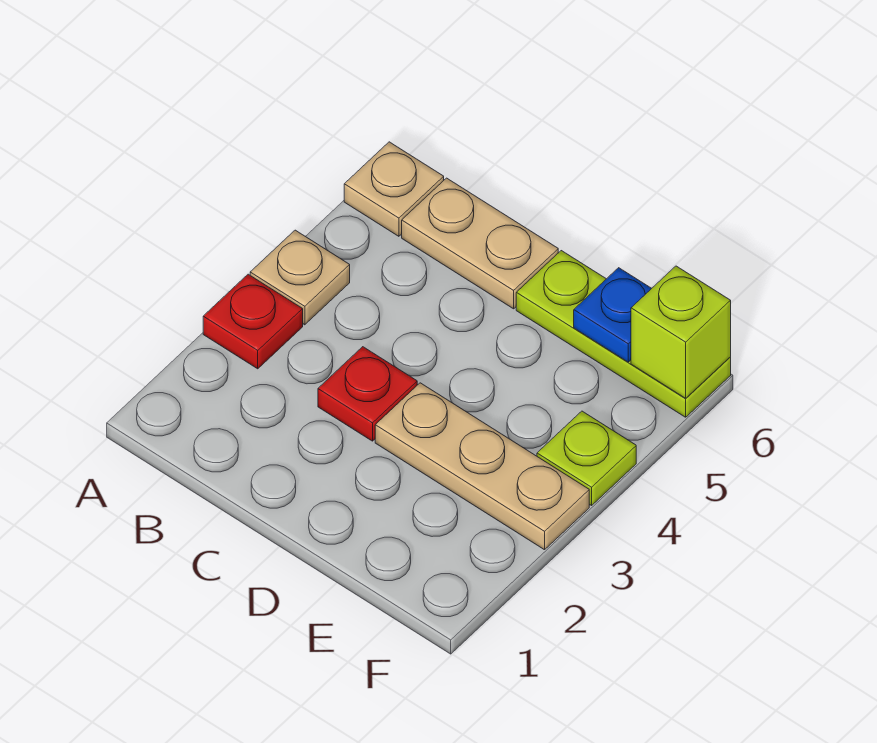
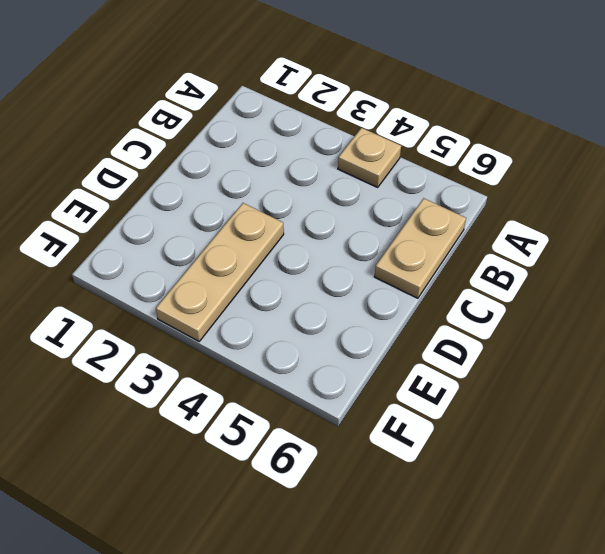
none -> red plate A3 level 1
none -> tan plate A6 level 1

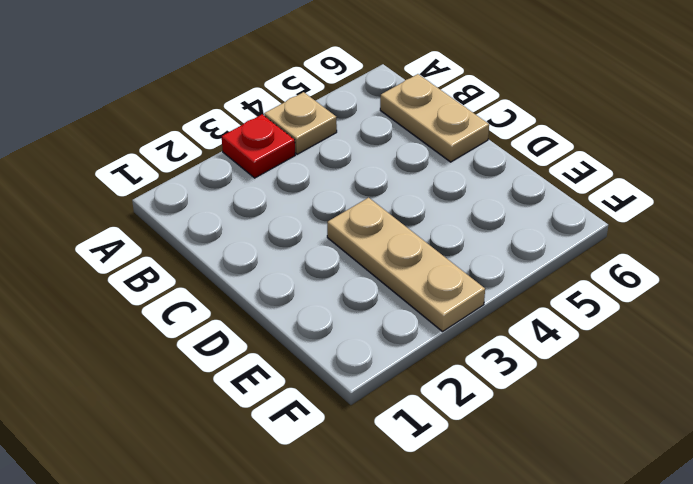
none -> tan plate A6 level 1
none -> red plate C3 level 1

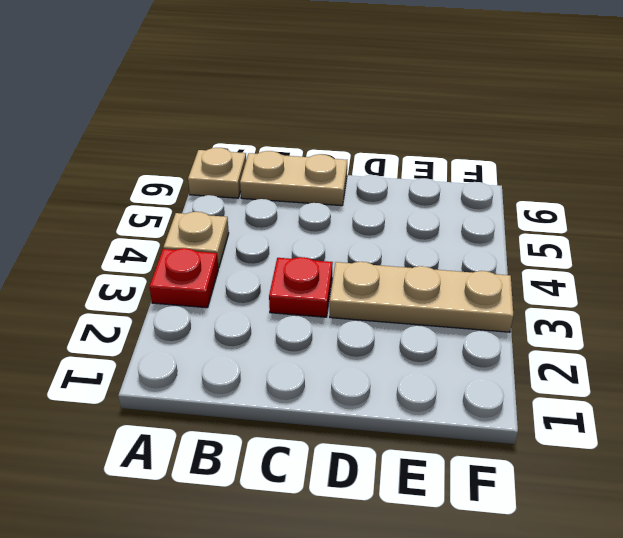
none -> lime plate D6:F6 level 1
none -> lime plate F4 level 1

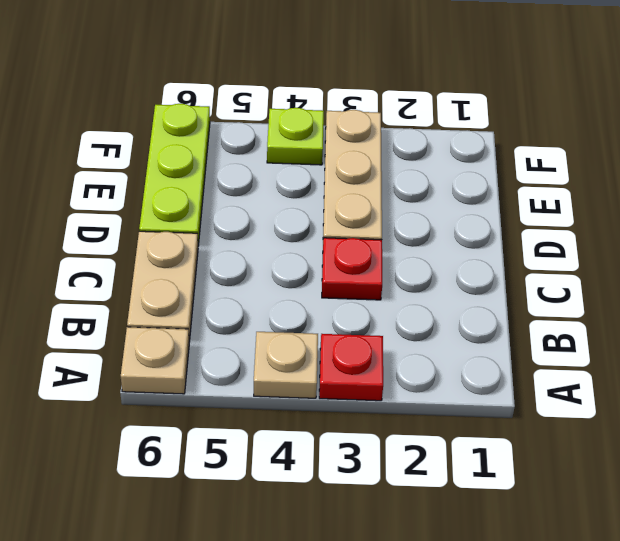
none -> blue plate E6 level 2
none -> lime brick F6 level 2

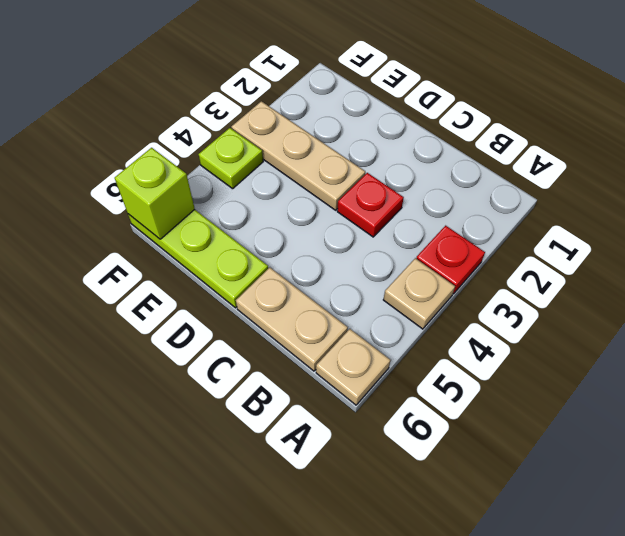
none -> blue plate E6 level 2

